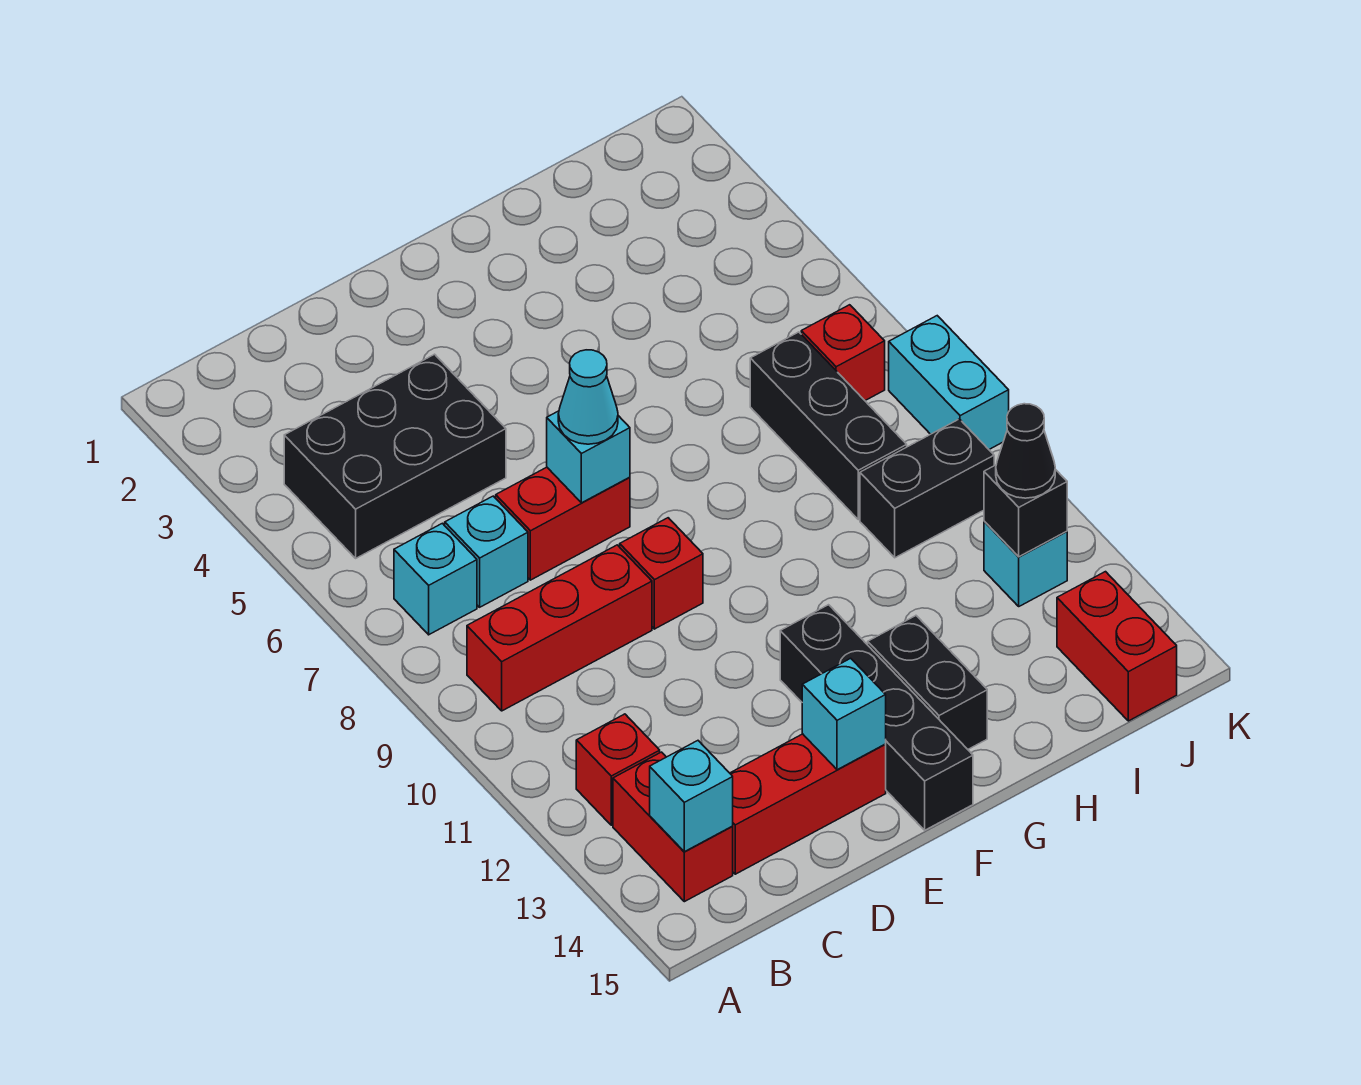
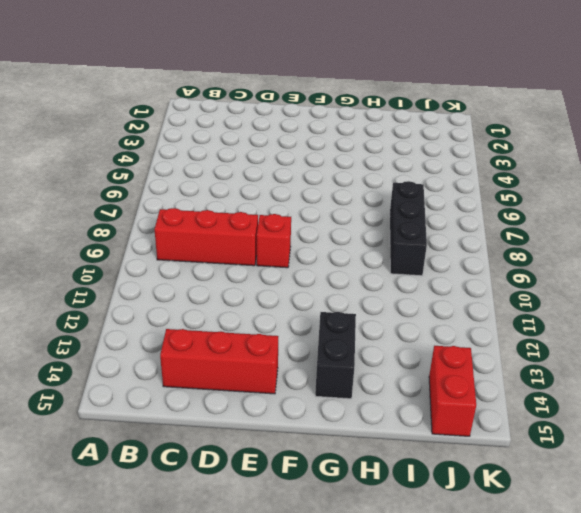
none -> black brick B4:D5 level 1
none -> cyan brick B7 level 1
none -> red brick B12 level 1

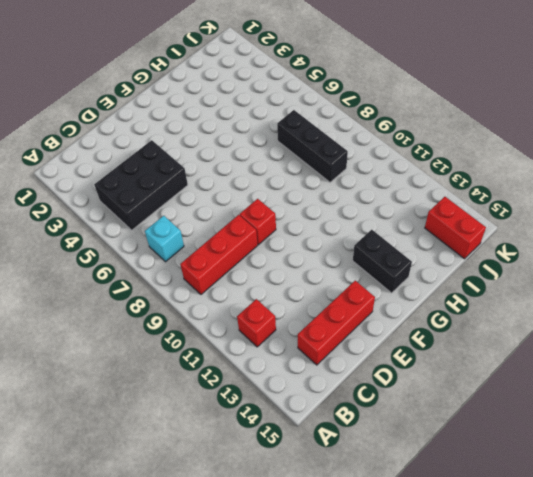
none -> red brick B13:B14 level 1
none -> cyan brick C7 level 1
none -> red brick D7:E7 level 1

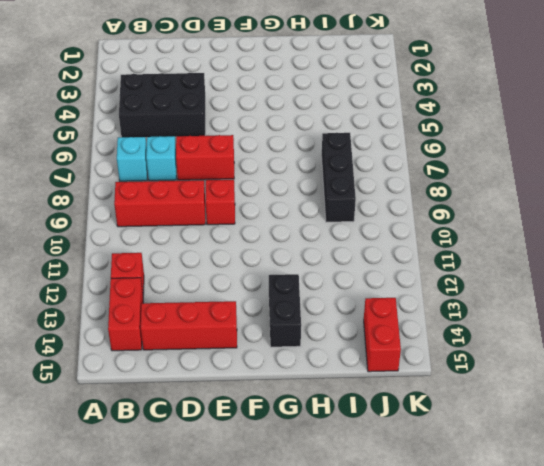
none -> black brick F12:F15 level 1
none -> black brick I10:J10 level 1
none -> red brick J7 level 1

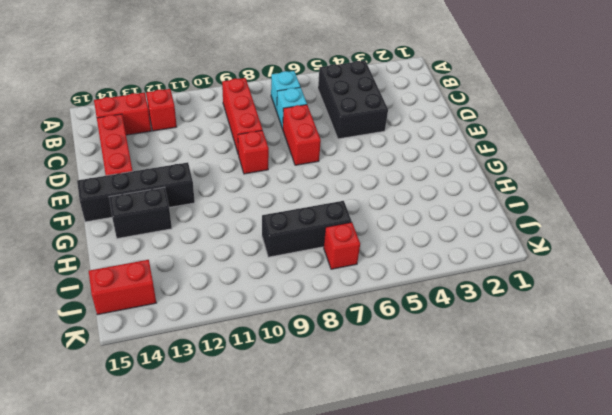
none -> black brick I10:J10 level 1
none -> cyan brick J12 level 1
none -> cyan brick K8:K9 level 1

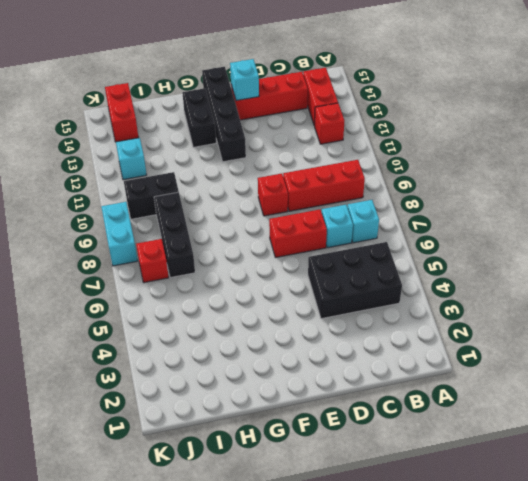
none -> cyan brick B14 level 2
none -> cyan brick E7 level 2
none -> black brick J12 level 2

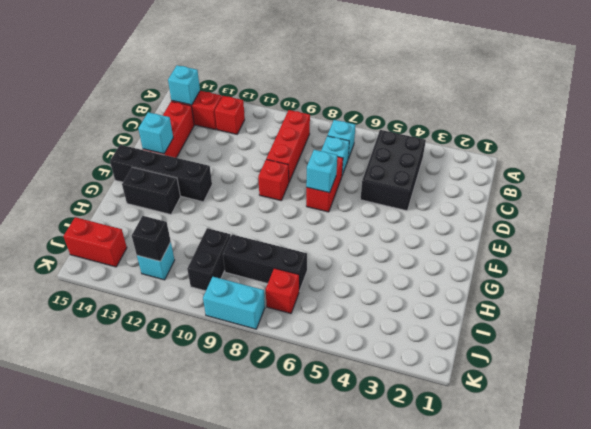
none -> cyan cone E7 level 3
none -> black cone J12 level 3

